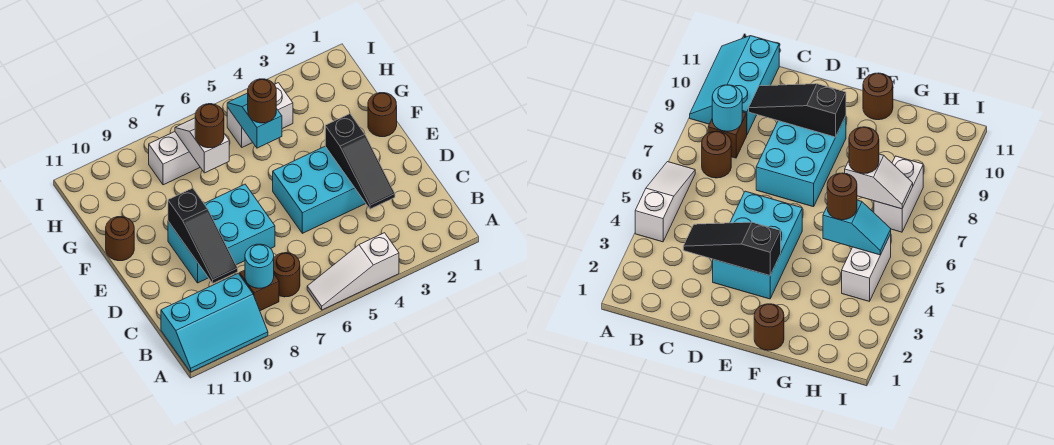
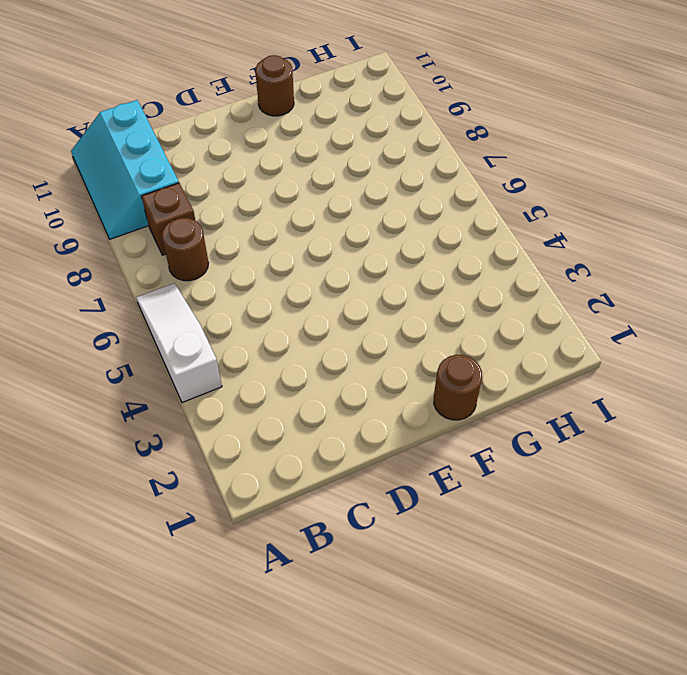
none -> cyan brick D3:E5 level 1
none -> cyan brick D7:E9 level 1
none -> white brick H4:H5 level 1

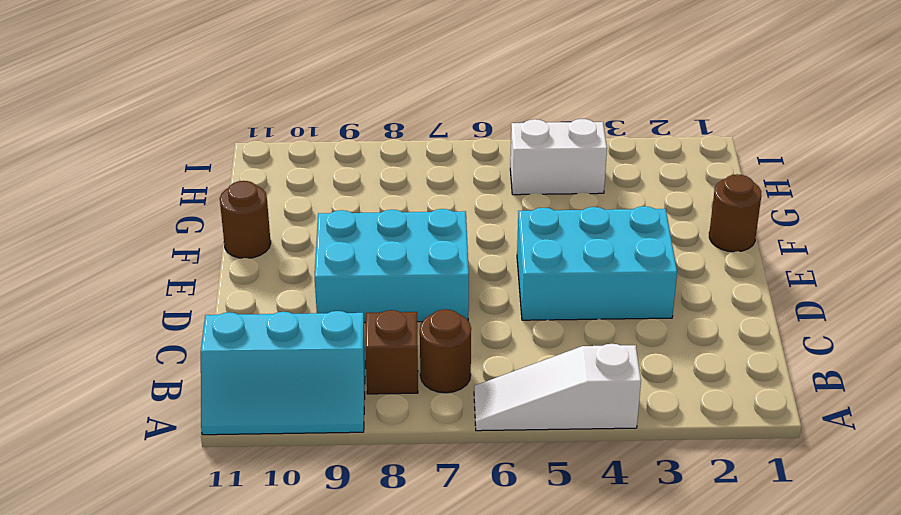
none -> white brick H7:H8 level 1
none -> cyan round brick B8 level 2
none -> black slope C3:E3 level 2 top E

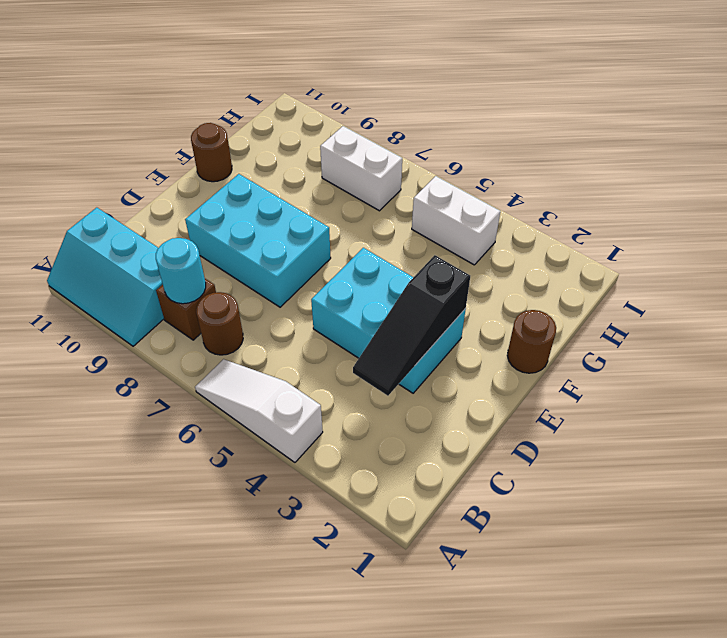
none -> black slope C9:E9 level 2 top E
none -> cyan slope G5:H5 level 2 top G
none -> white slope G7:H7 level 2 top G

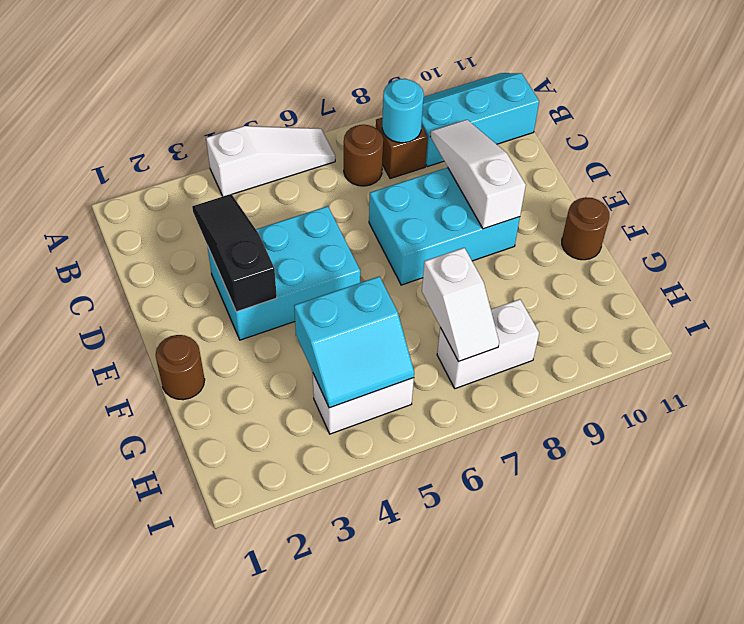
white slope C9:E9 level 2 top E -> black slope C9:E9 level 2 top E
cyan slope G4:H5 level 2 top G -> cyan slope G5:H5 level 2 top G
none -> brown round brick G5 level 3
none -> brown round brick G7 level 3

